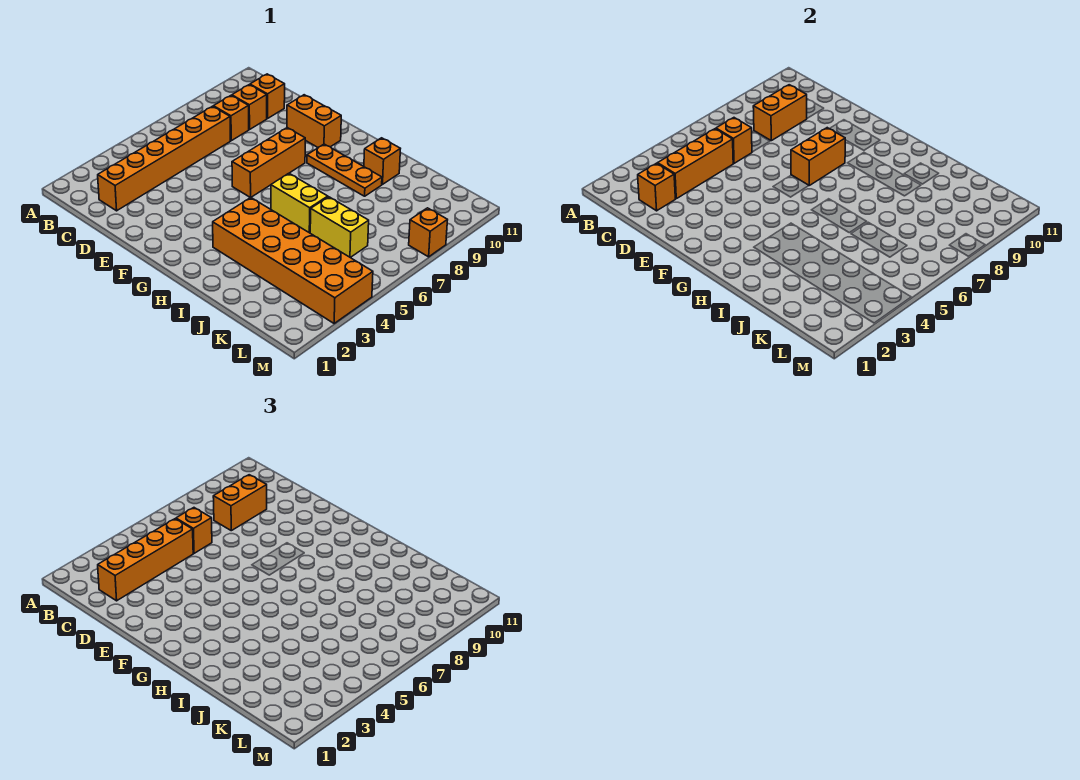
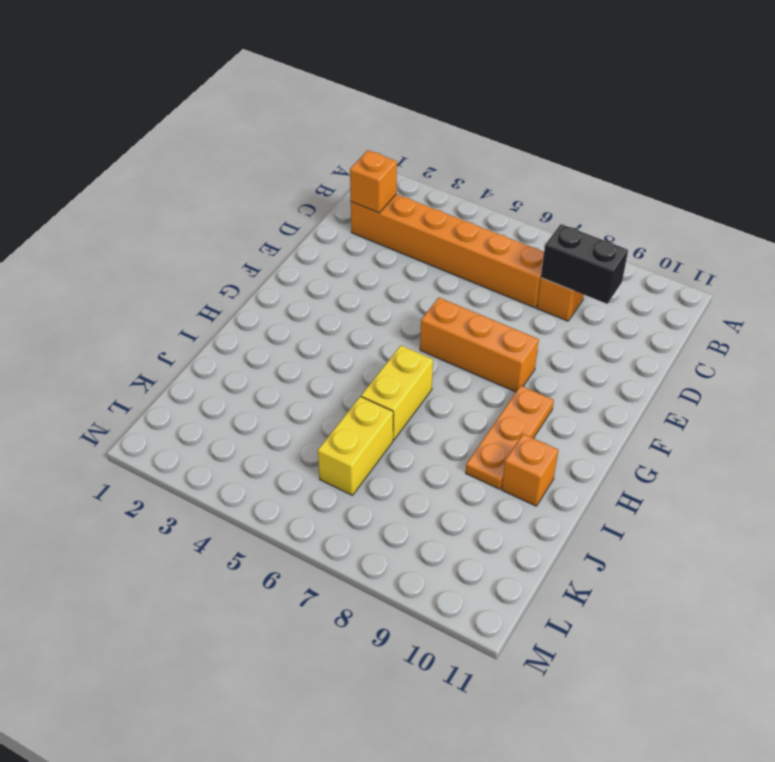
black brick C8:C9 level 2 -> orange brick C8:C9 level 2
none -> orange brick C9 level 1
none -> orange brick C10 level 1
none -> orange brick E10:F10 level 1

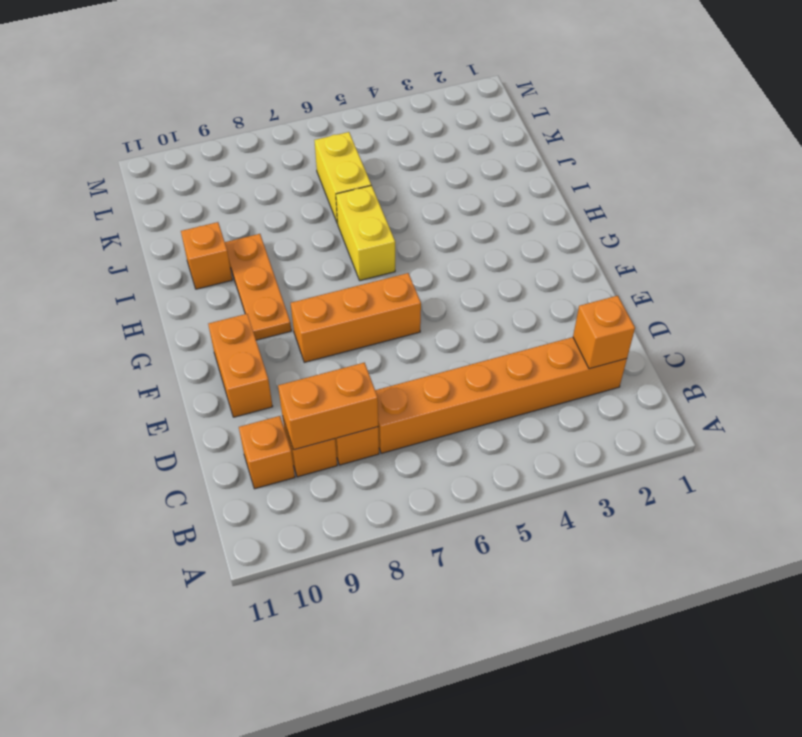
none -> orange brick H3:M4 level 1
none -> orange brick M8 level 1
none -> orange brick C3:C5 level 2

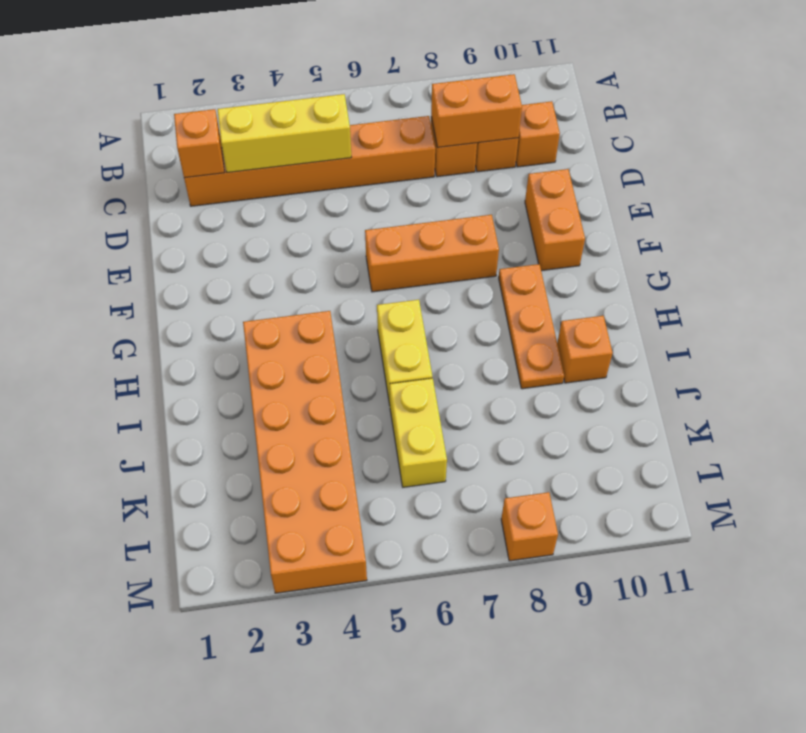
yellow brick C3:C5 level 2 -> orange brick C3:C5 level 2
none -> orange brick C6 level 2
none -> orange brick F7:F8 level 2
none -> orange brick C2:C5 level 3

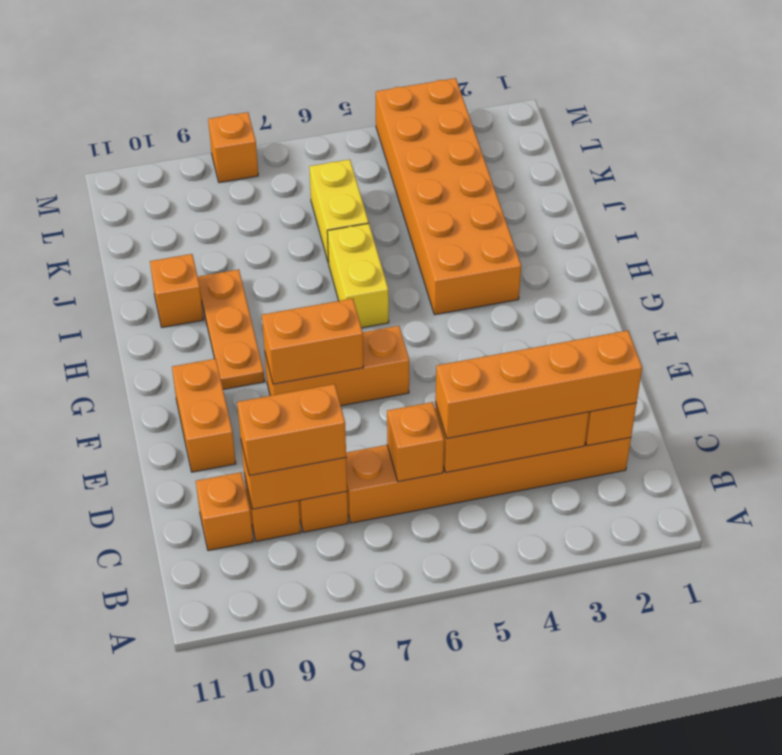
none -> orange brick C6 level 3

